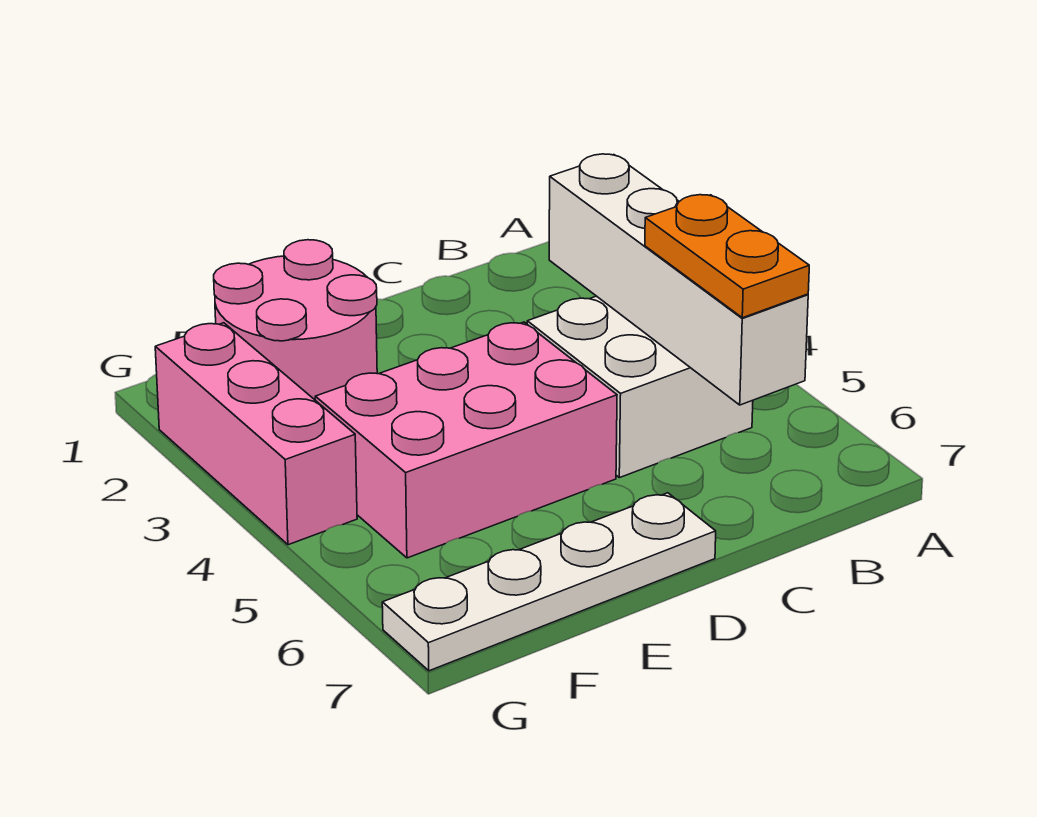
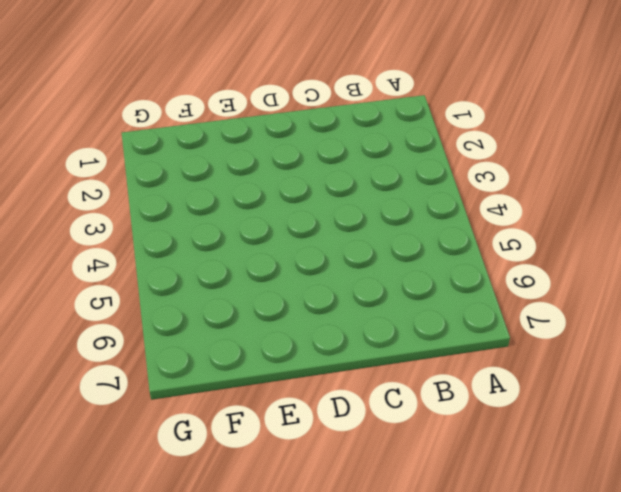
none -> white brick B4:C5 level 1
none -> pink brick D4:F5 level 1

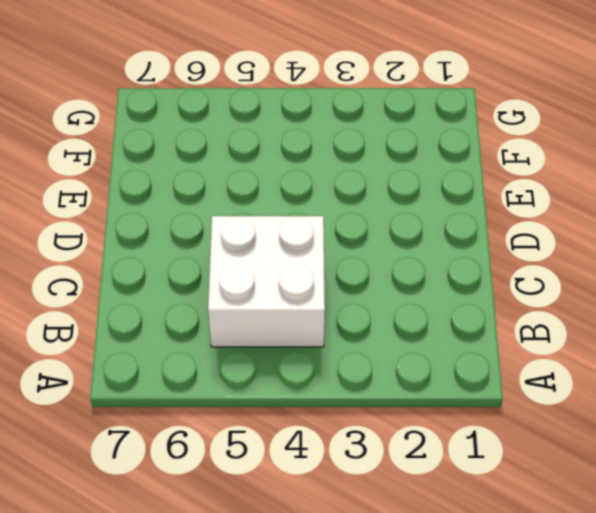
none -> pink brick D4:F5 level 1
none -> white plate D7:G7 level 1

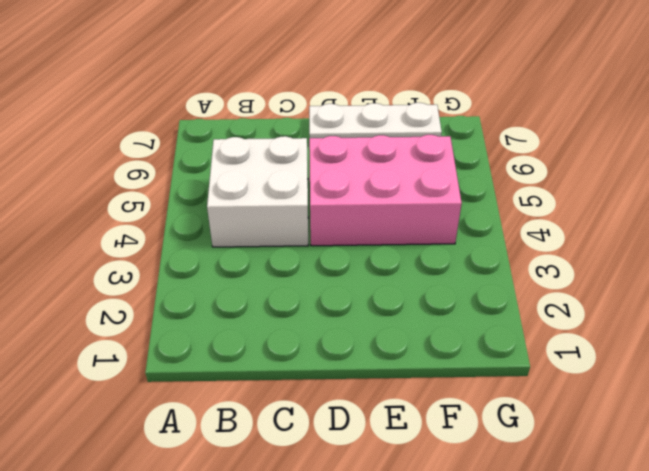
white plate D7:F7 level 1 -> white plate D7:G7 level 1
none -> pink round brick E1:F2 level 1
none -> pink brick G2:G4 level 1

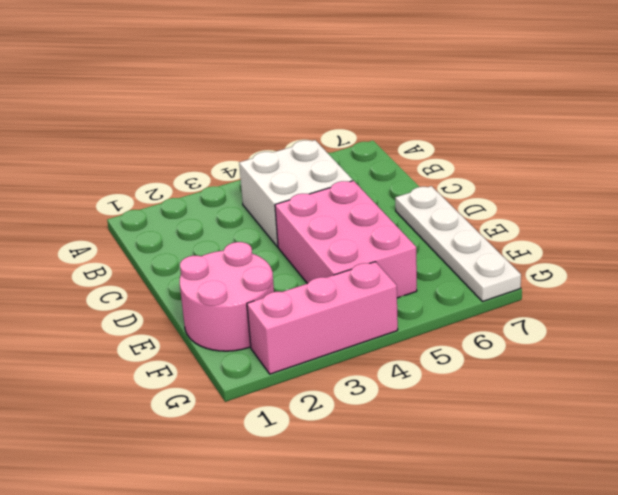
none -> white brick B3:B6 level 2
none -> orange plate B5:B6 level 3

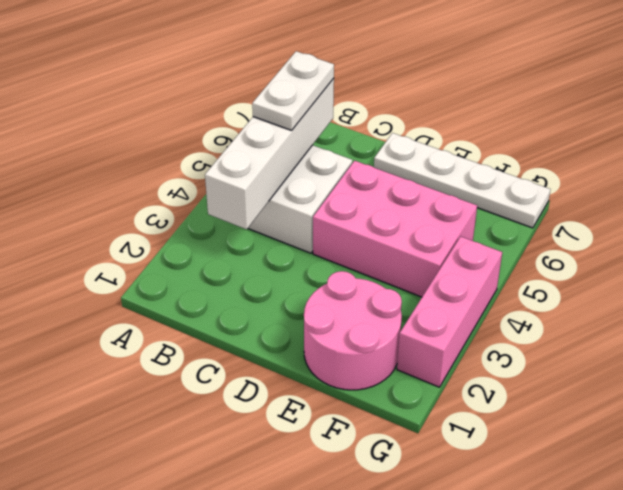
white plate B5:B6 level 3 -> orange plate B5:B6 level 3

